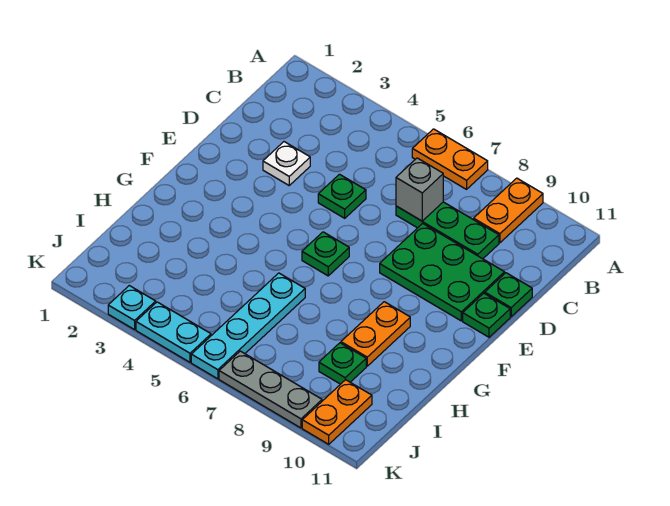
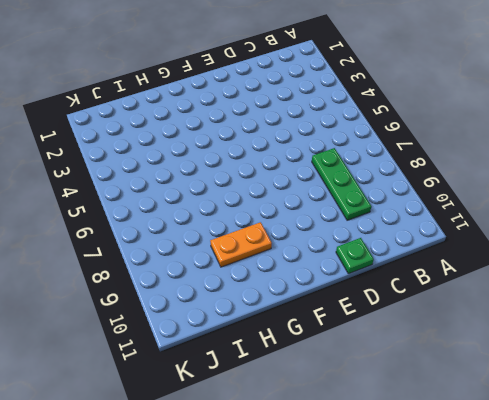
none -> orange plate A6:A7 level 1
none -> orange plate A9:B9 level 1
none -> white plate D3 level 1

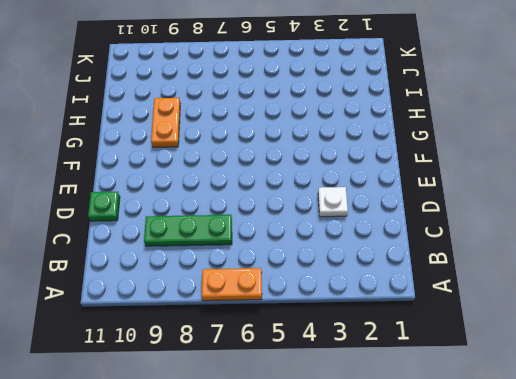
none -> orange plate A9:B9 level 1
none -> green plate D5 level 1
none -> green plate D8:E10 level 1

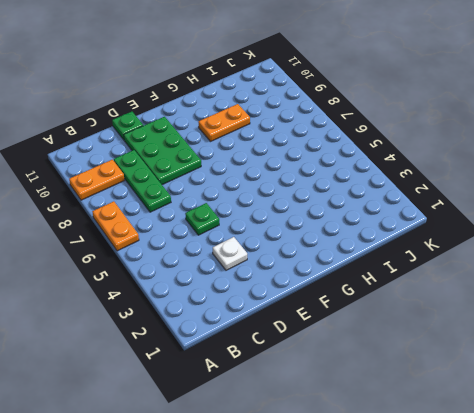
none -> green plate E11 level 1
none -> green plate F6 level 1
none -> cyan plate H6:K6 level 1

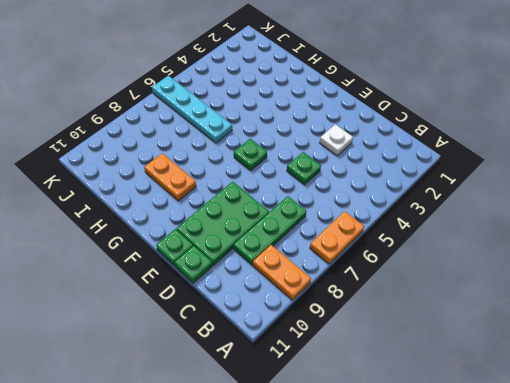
none -> green plate I9 level 1
none -> orange plate J10:K10 level 1
none -> cyan plate K3 level 1

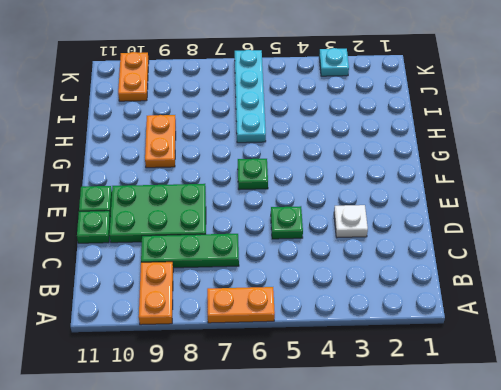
none -> green plate I9 level 1
none -> cyan plate K4:K5 level 1
none -> grey plate K7:K9 level 1

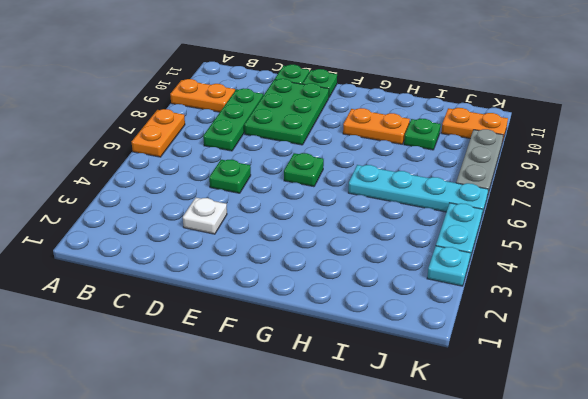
none -> grey brick C7 level 2

